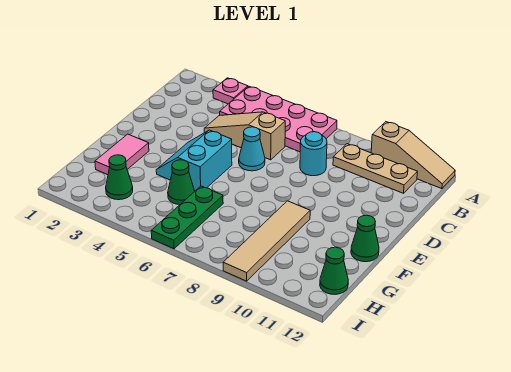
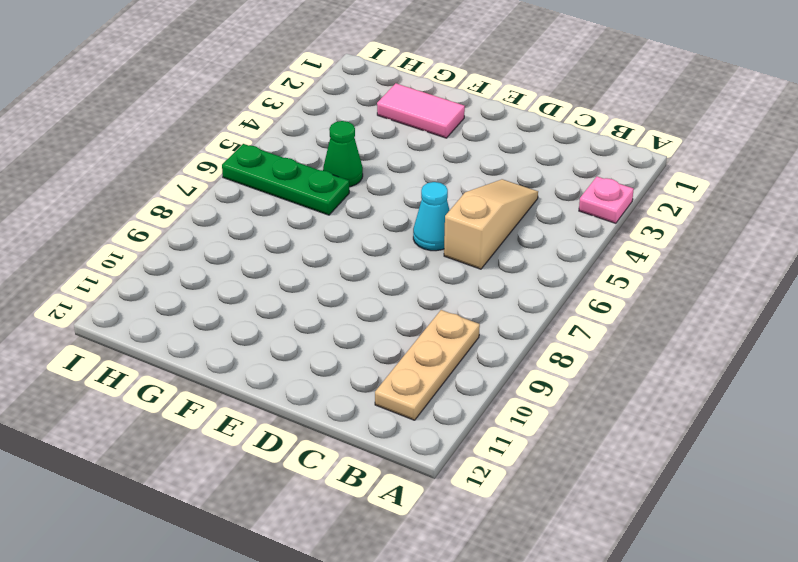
none -> pink plate A4:B7 level 1
none -> tan slope A10:A12 level 1 top 10
none -> cyan round brick C8 level 1

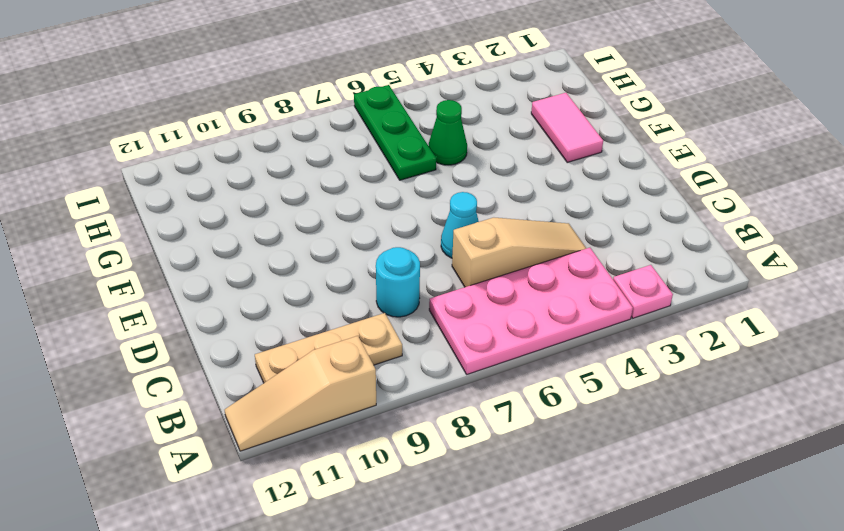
none -> cyan slope E4:F5 level 1 top 5
none -> tan tile F9:I9 level 1
none -> green cone F12 level 1

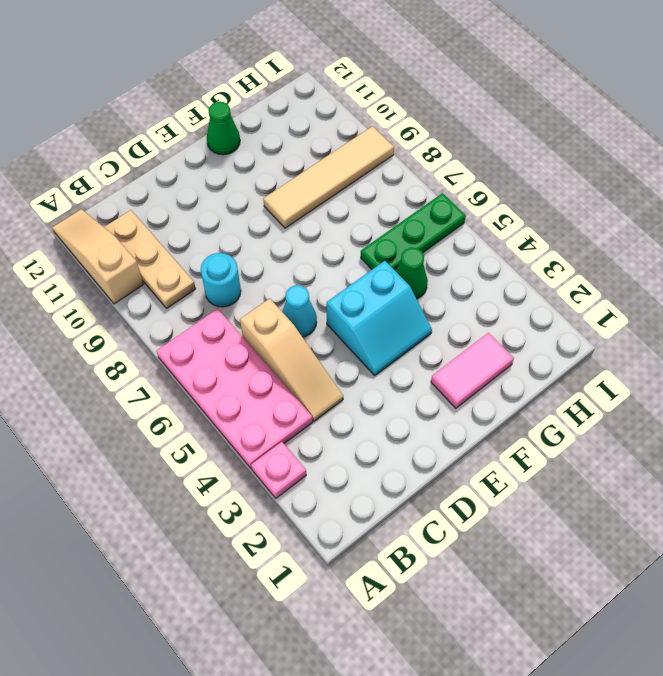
none -> green cone H3 level 1
none -> green cone H12 level 1

